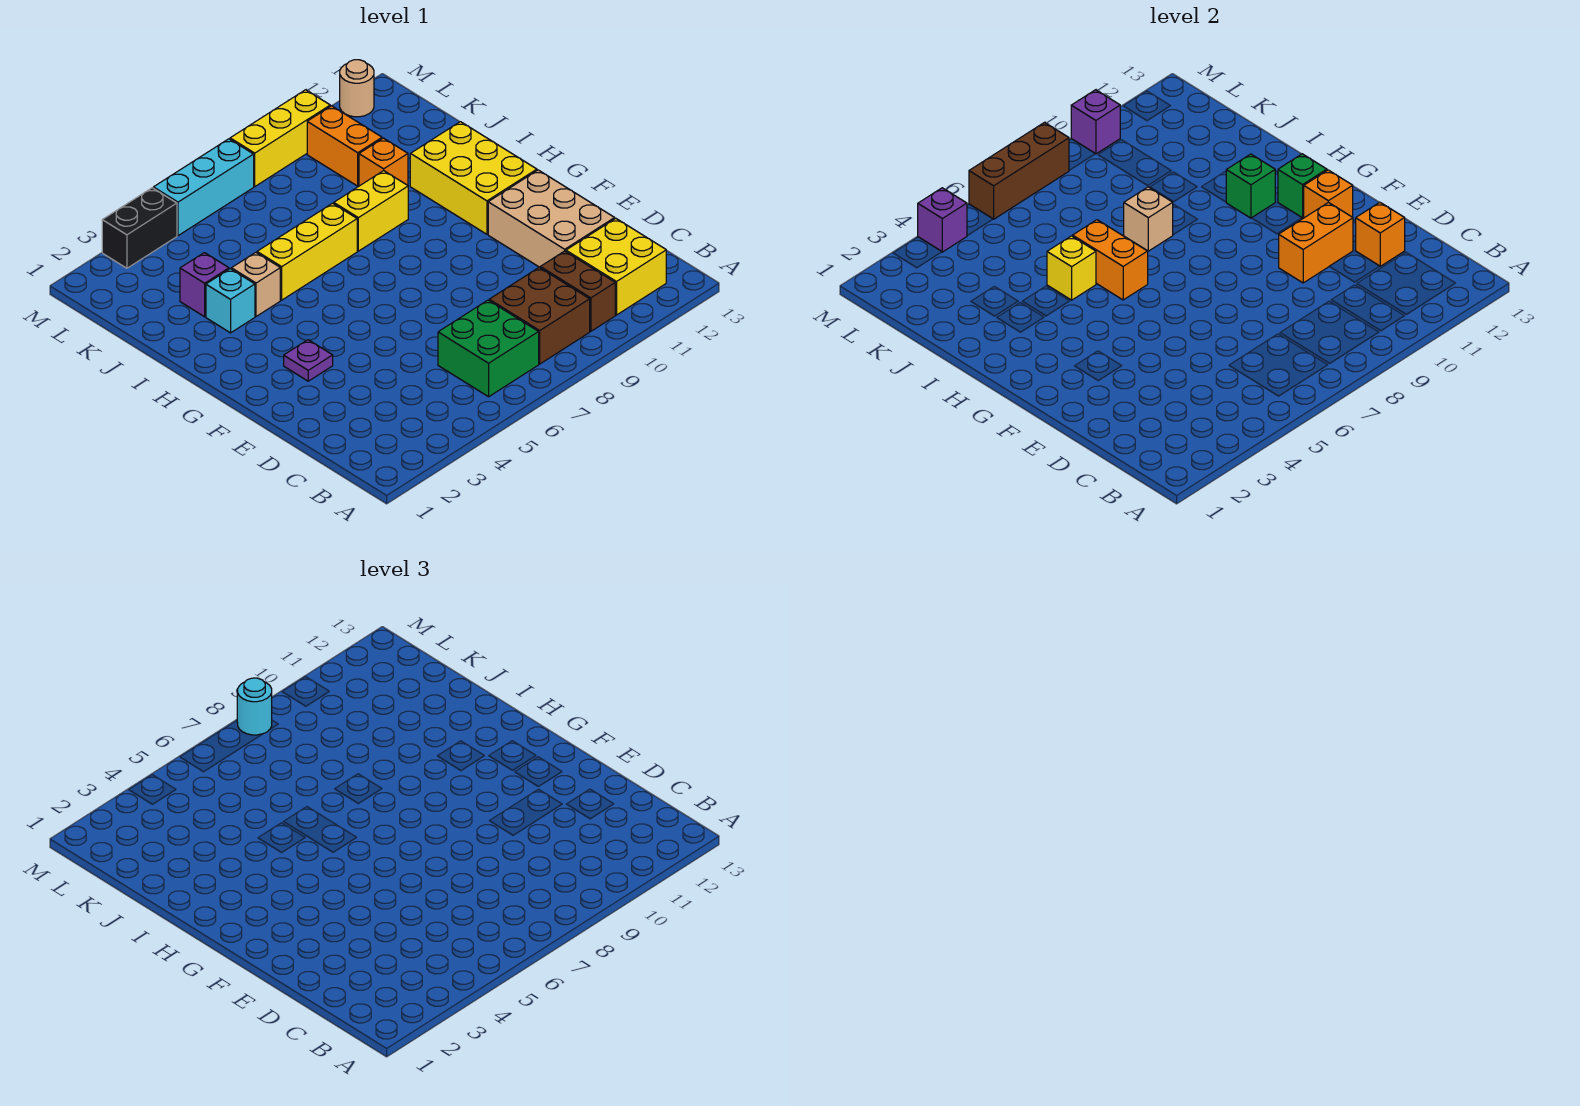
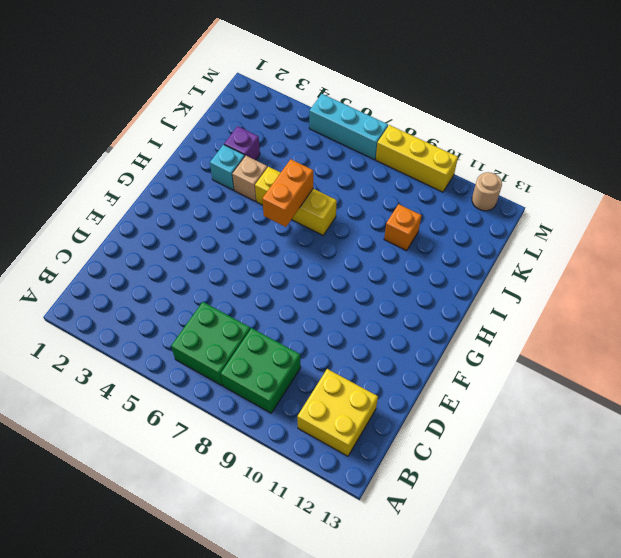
green brick B8:C9 level 1 -> brown brick B8:C9 level 1
none -> brown brick B10:C10 level 1
none -> tan brick D11:F12 level 1
none -> purple plate F3 level 1
none -> yellow brick G11:I12 level 1

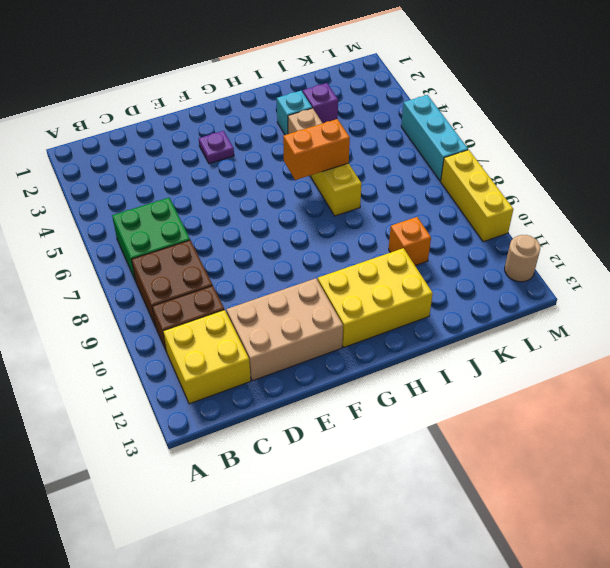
none -> yellow brick I8:I9 level 1
none -> orange brick K10:L10 level 1
none -> black brick M3:M4 level 1
none -> orange brick D12 level 2

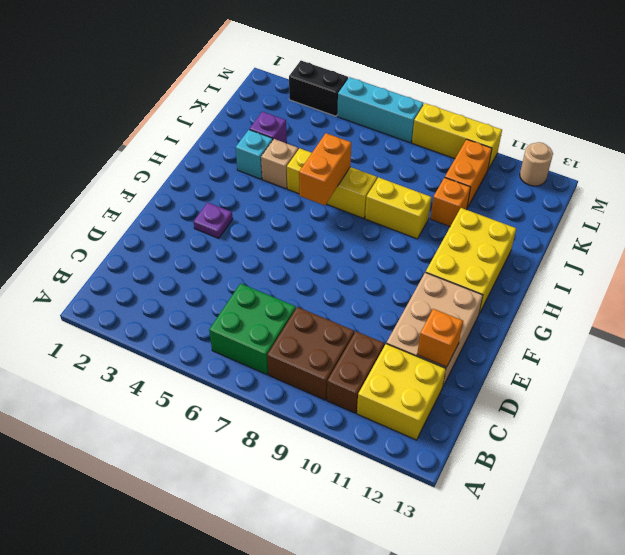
none -> orange brick E10:E11 level 2
none -> orange brick F12 level 2
none -> green brick G12 level 2
none -> green brick H11 level 2

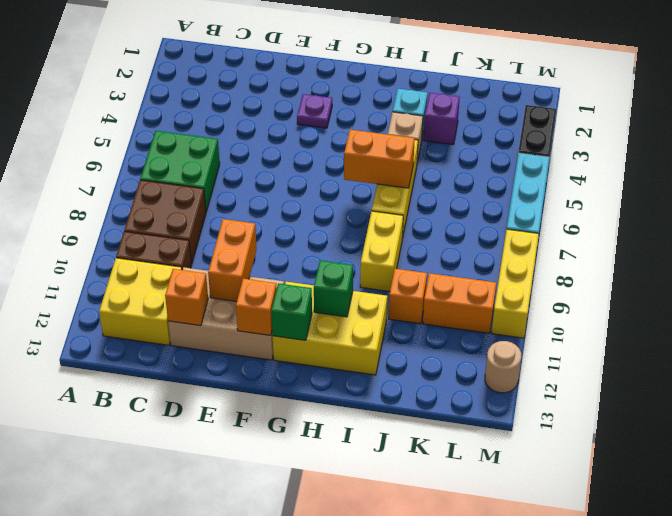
none -> yellow brick I5 level 2
none -> tan brick I8 level 2
none -> purple brick M4 level 2
none -> brown brick M6:M8 level 2

